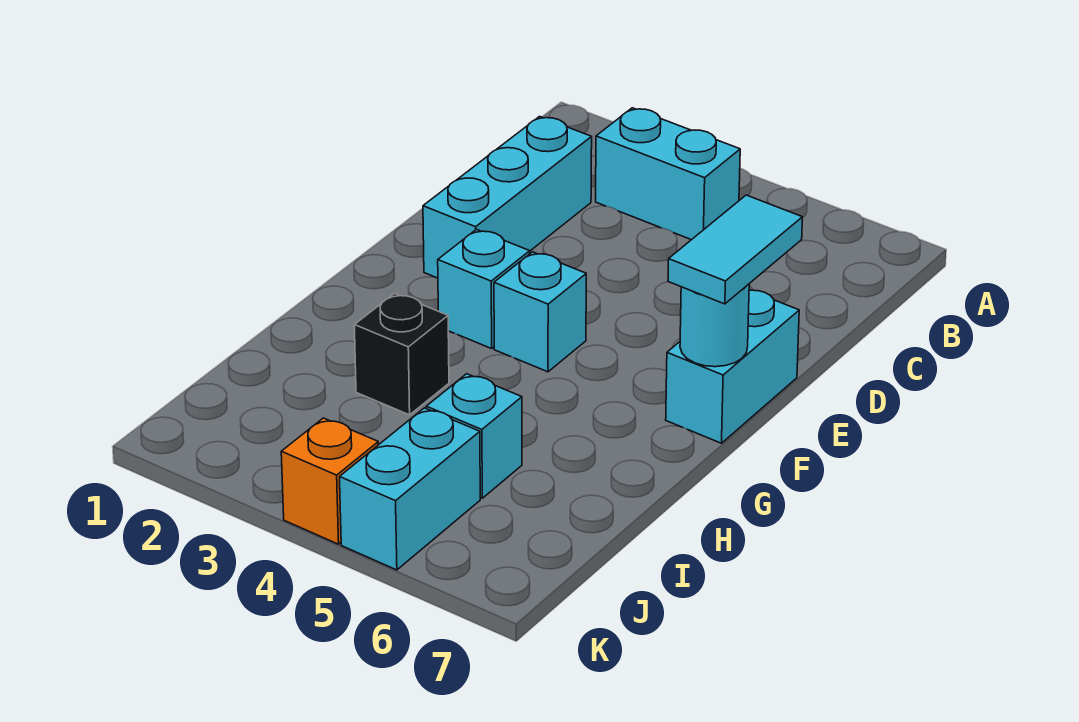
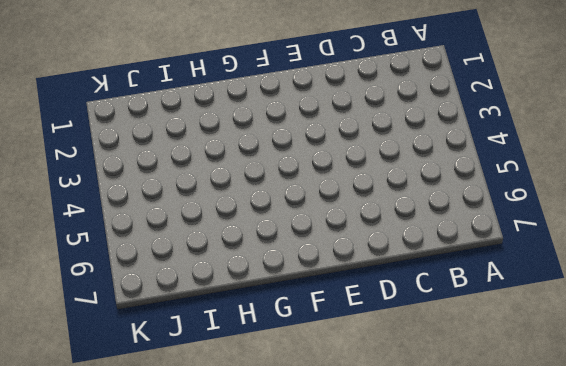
none -> cyan brick B3:B4 level 1
none -> cyan brick C2:E2 level 1

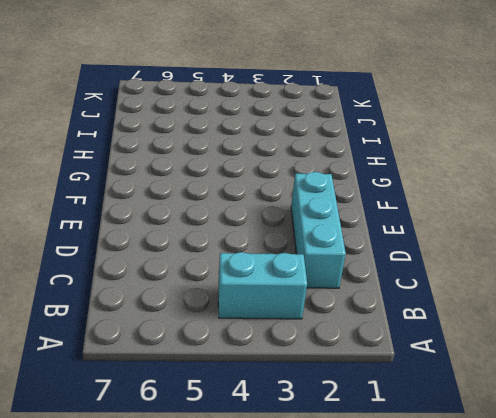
none -> cyan brick E7:F7 level 1
none -> cyan brick F3 level 1

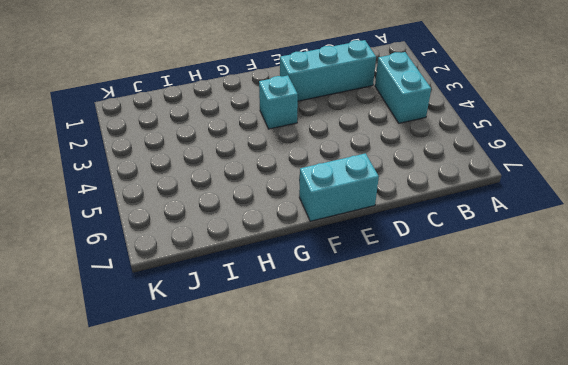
none -> cyan brick F4 level 1
none -> black brick H3 level 1

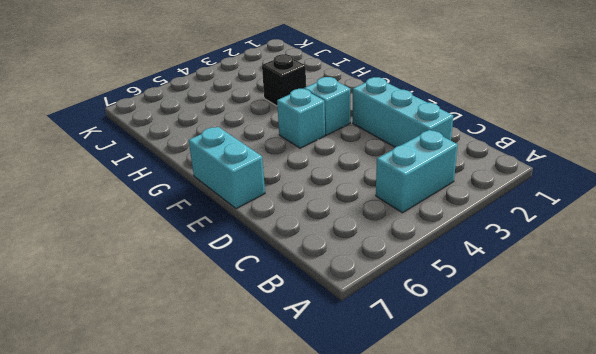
none -> cyan brick I5 level 1
none -> cyan brick J5:K5 level 1

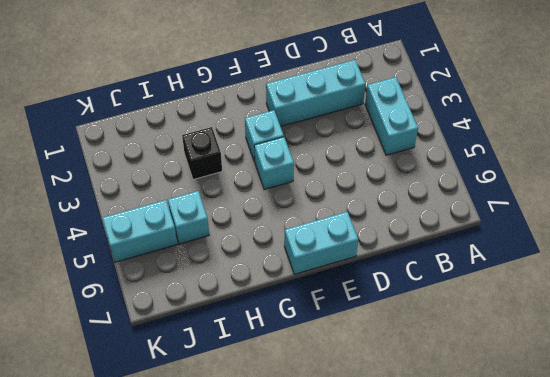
none -> orange brick K4 level 1
none -> cyan round brick F7 level 2

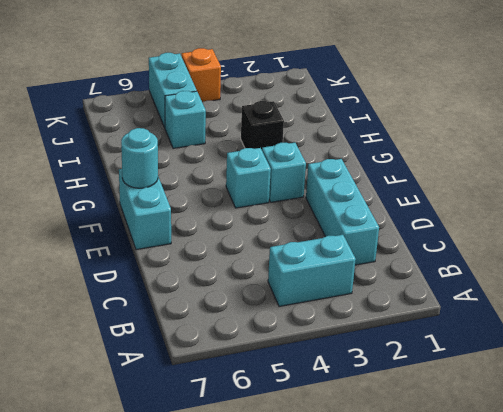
none -> cyan tile E7:F7 level 3

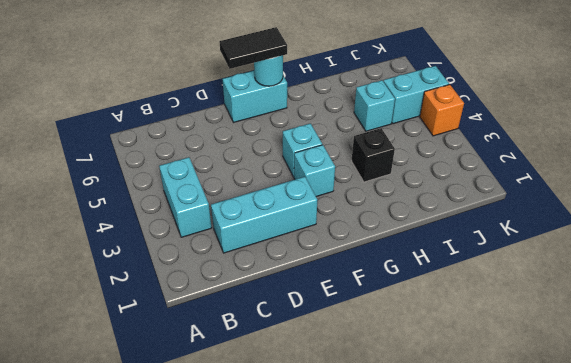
black tile E7:F7 level 3 -> cyan tile E7:F7 level 3

